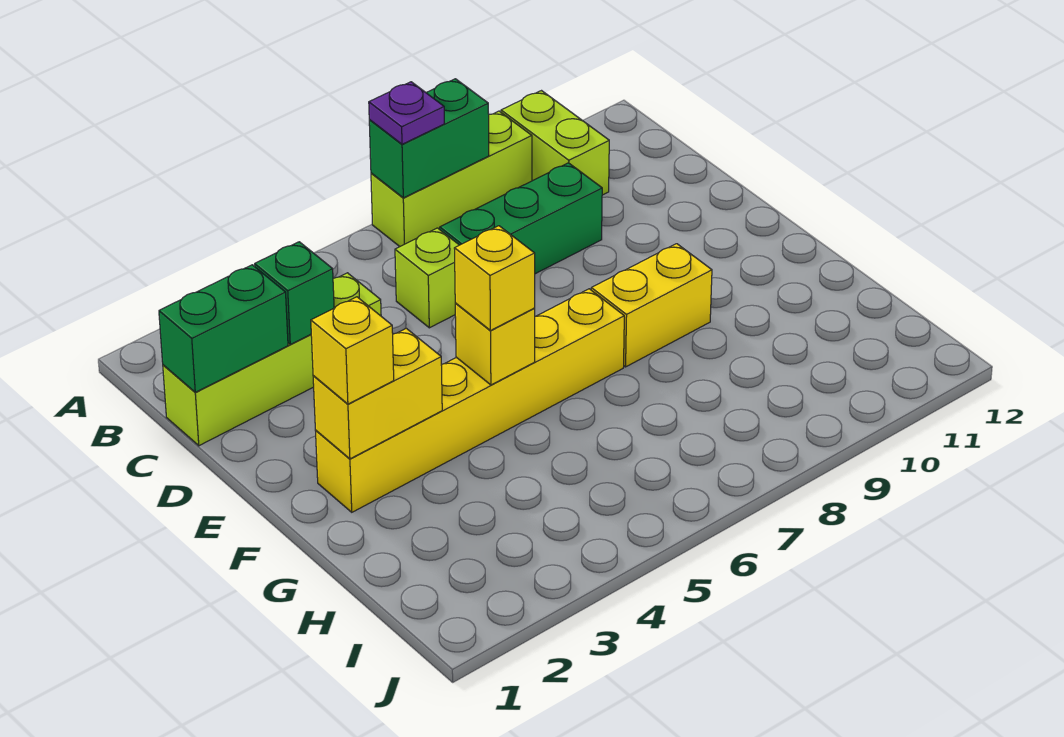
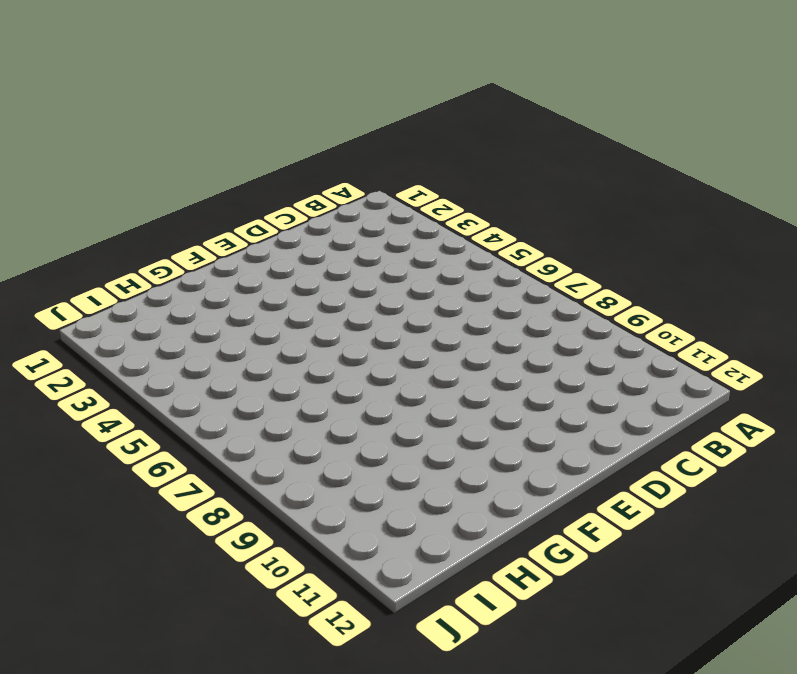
none -> lime brick A7:A9 level 1
none -> lime brick A10:B10 level 1
none -> lime brick C1:C4 level 1

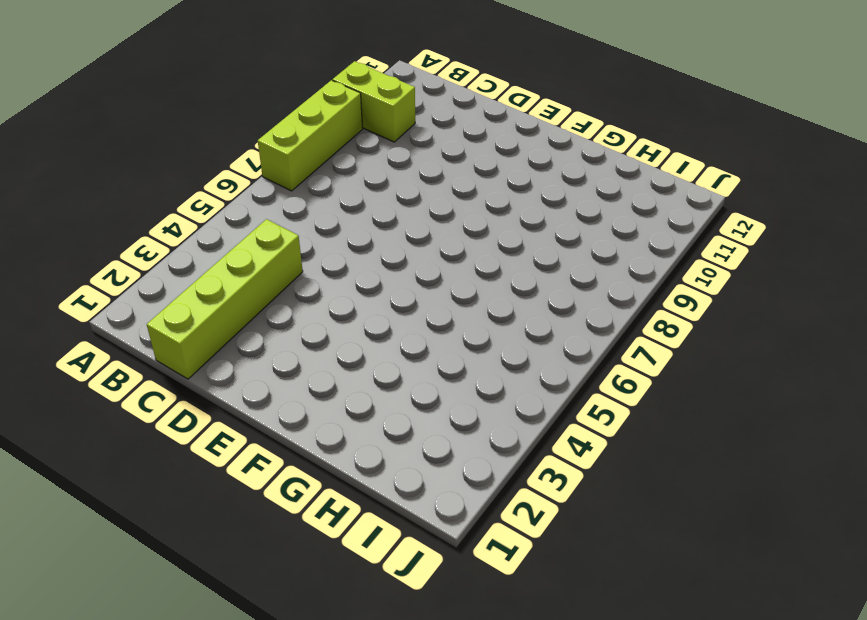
none -> lime brick C6 level 1
none -> green brick C7:C9 level 1
none -> yellow brick F2:F7 level 1

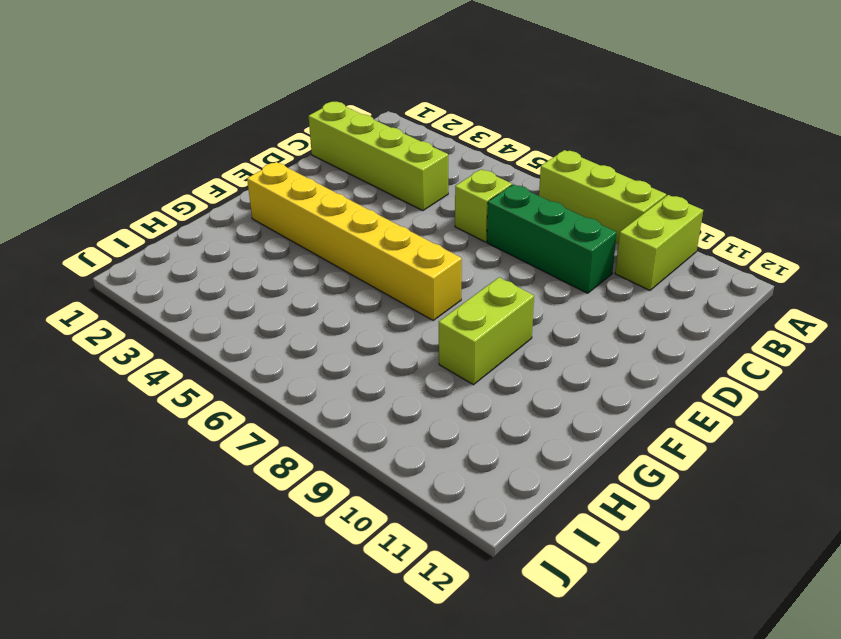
lime brick F9:G9 level 1 -> yellow brick F8:F9 level 1
none -> green brick A7:A8 level 2
none -> green brick C1:C2 level 2
none -> green brick C3 level 2

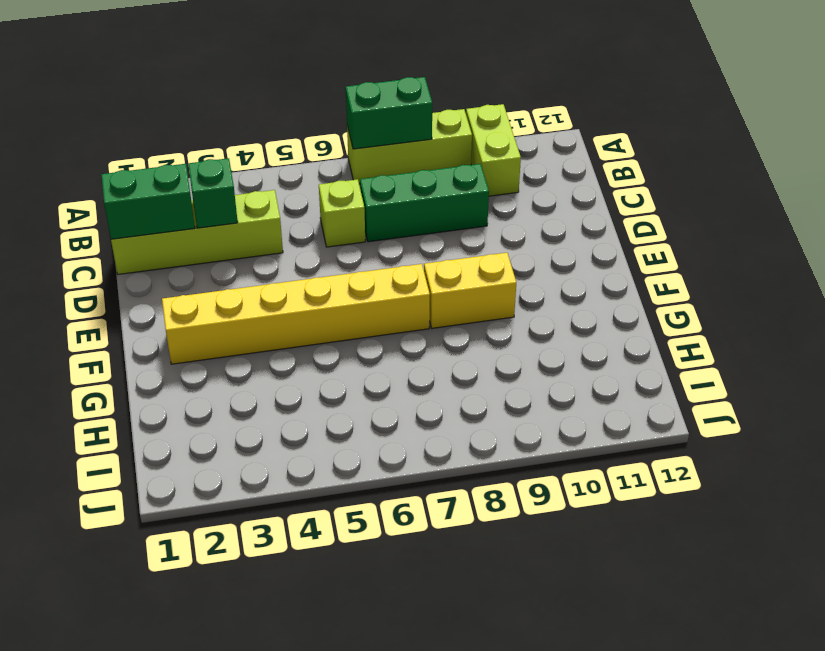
none -> yellow brick F2:F3 level 2
none -> yellow brick F5 level 2
none -> purple plate A7 level 3

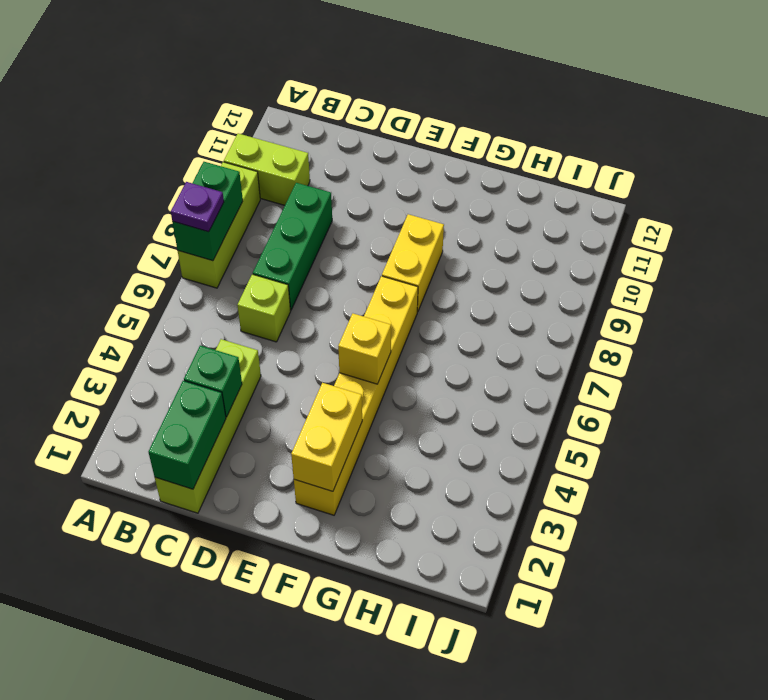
none -> yellow brick F2 level 3
none -> yellow brick F5 level 3

